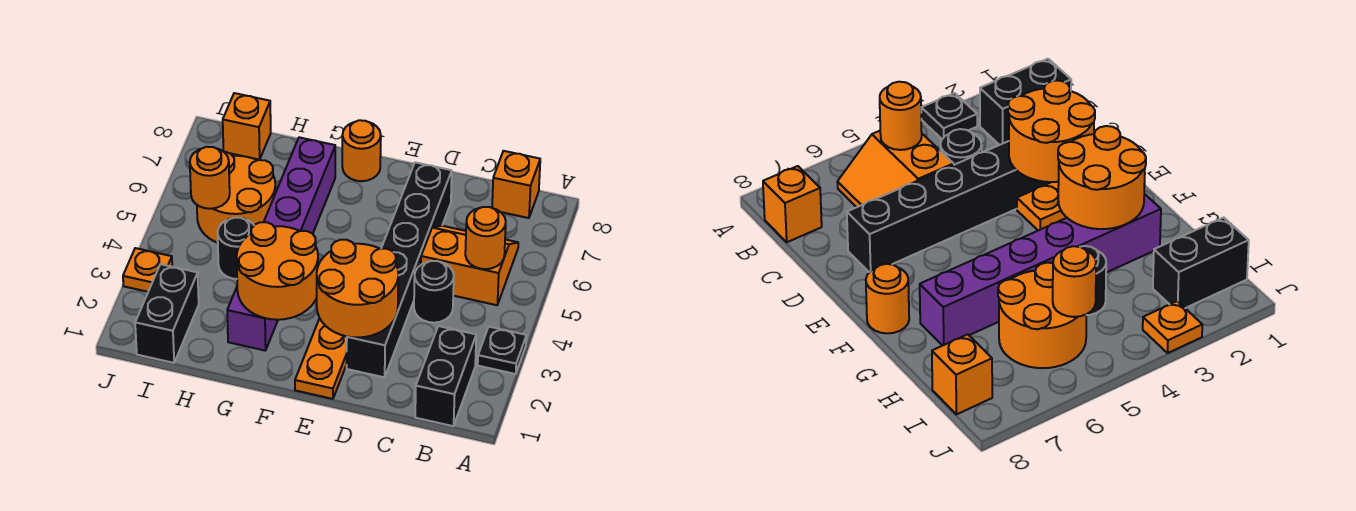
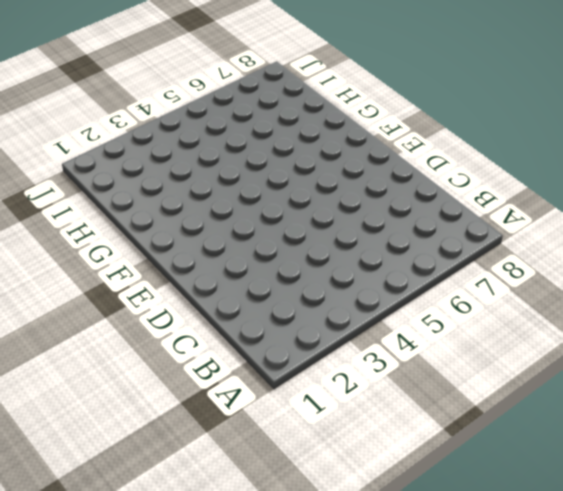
none -> black plate A3 level 1
none -> black brick B1:B2 level 1
none -> orange slope B5:C6 level 1 top 5

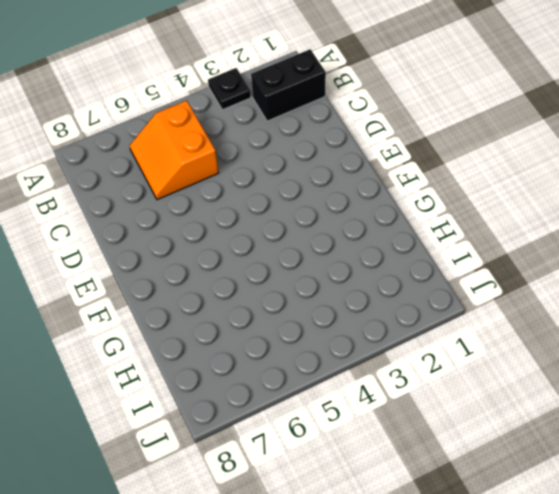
none -> orange brick B8 level 1
none -> black round brick C4 level 1
none -> black brick D2:D7 level 1

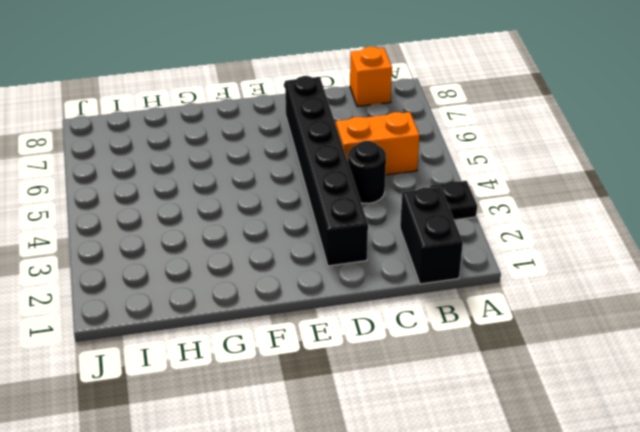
none -> orange plate E1:E3 level 1
none -> orange round brick F8 level 1
none -> purple brick G2:G7 level 1

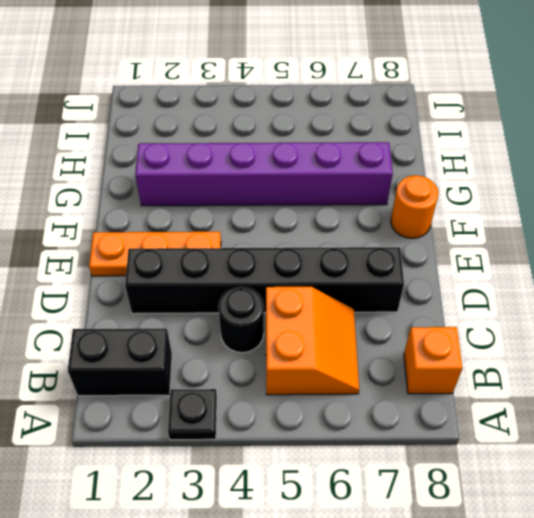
none -> black round brick H4 level 1
none -> orange round brick H5:I6 level 1
none -> black brick I1:I2 level 1

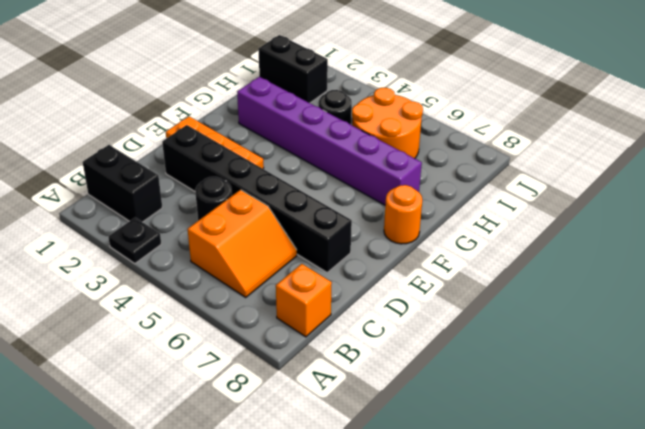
none -> orange brick I8 level 1
none -> orange plate J3 level 1
none -> orange round brick B5 level 2

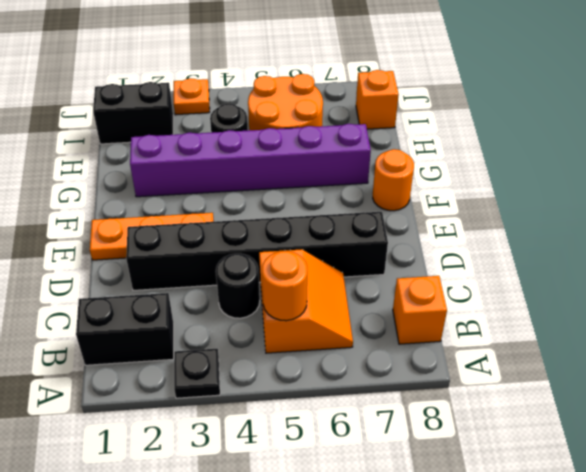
none -> orange round brick D2:E3 level 2
none -> orange round brick F2:G3 level 2
none -> orange round brick I5 level 2

